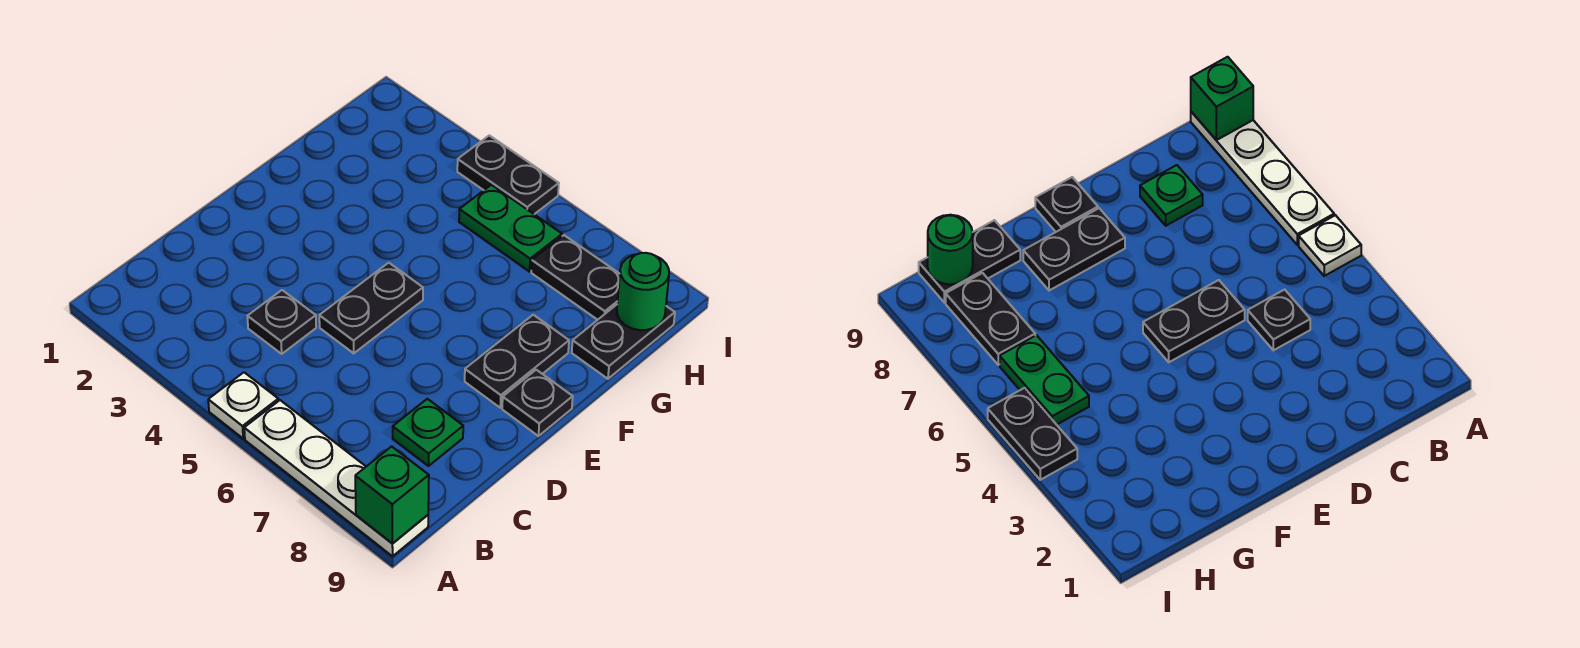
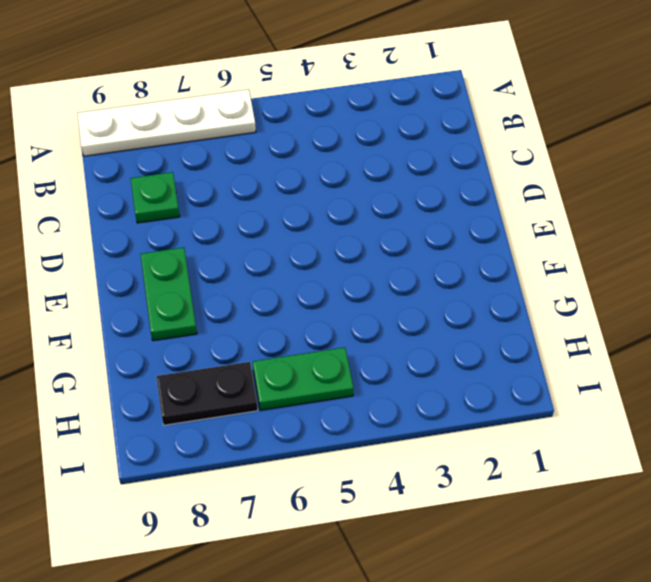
green plate E8:F8 level 1 -> black plate E8:F8 level 1
none -> white plate A5 level 1
none -> black plate C4 level 1
none -> black plate D5:E5 level 1

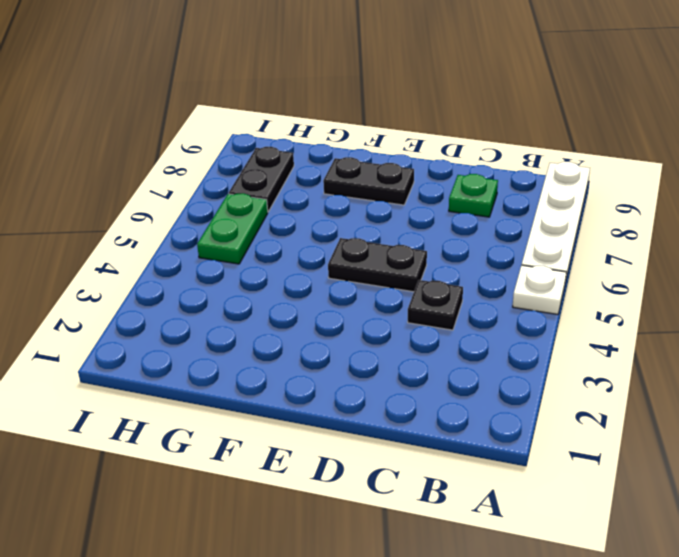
none -> black plate E9 level 1
none -> black plate G9:H9 level 1
none -> black plate I4:I5 level 1

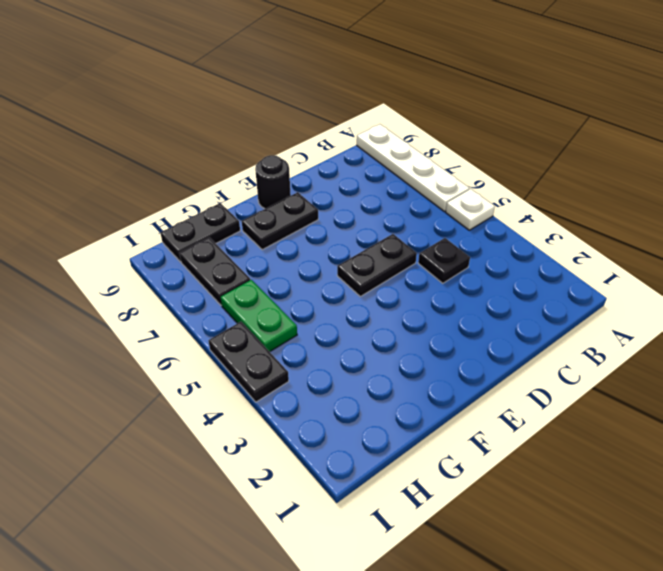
black round brick E9 level 1 -> black plate E9 level 1
none -> green plate C8 level 1
none -> green brick A9 level 2
none -> green round brick H9 level 2

